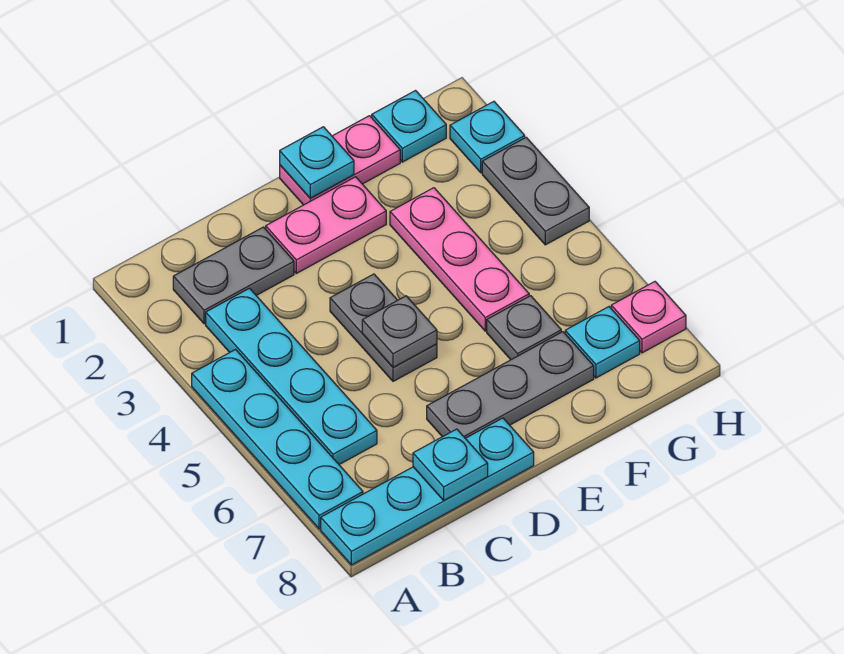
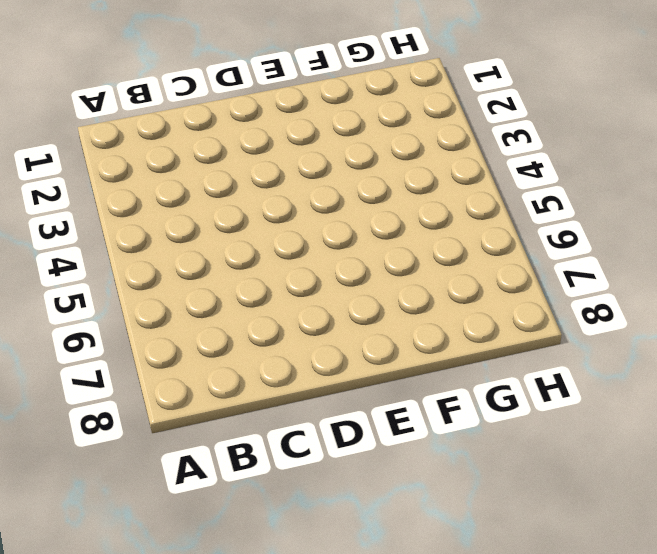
none -> cyan plate A4:A7 level 1
none -> cyan plate A8:D8 level 1
none -> grey plate B2:C2 level 1

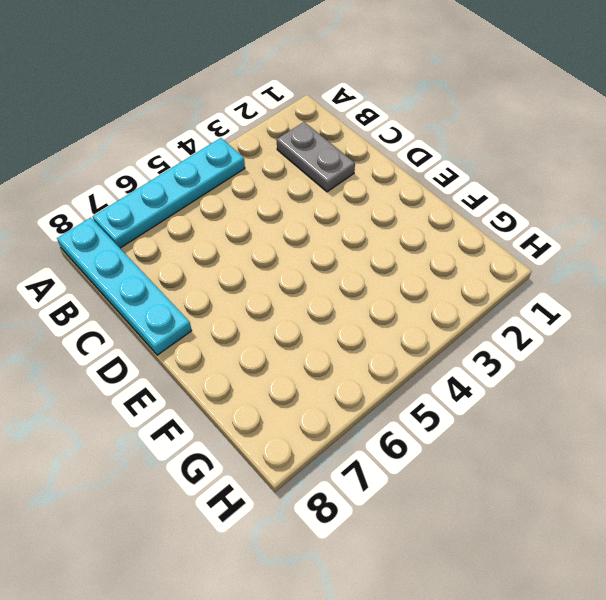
none -> cyan plate B3:B6 level 1
none -> pink plate D2:E2 level 1
none -> grey plate D4:D5 level 1

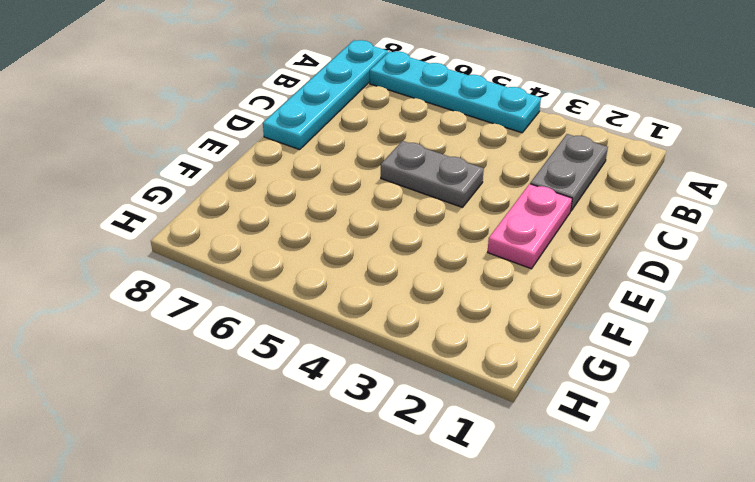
none -> cyan plate B3:B6 level 1
none -> grey plate D7:F7 level 1
none -> pink plate E1:F1 level 1

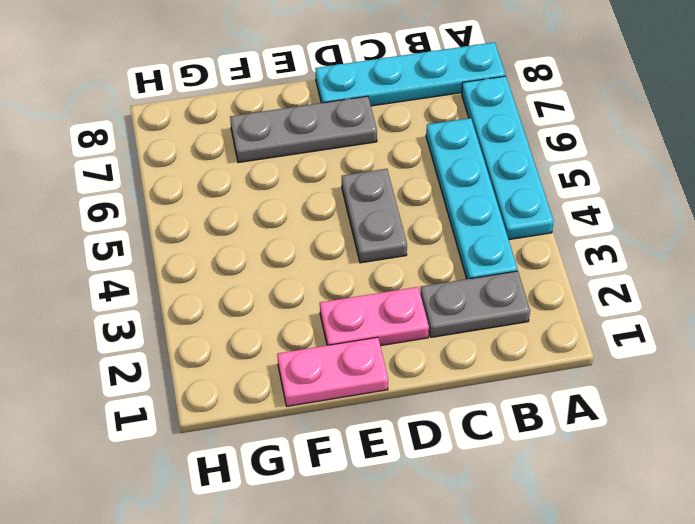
none -> pink plate F3:F5 level 1
none -> grey plate F6 level 1
none -> cyan plate G1 level 1

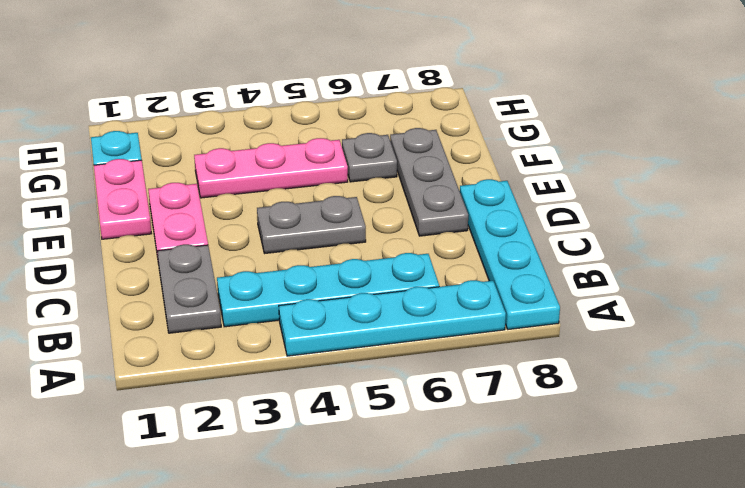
none -> cyan plate G7 level 1
none -> cyan plate H2 level 1
none -> grey plate H3:H4 level 1

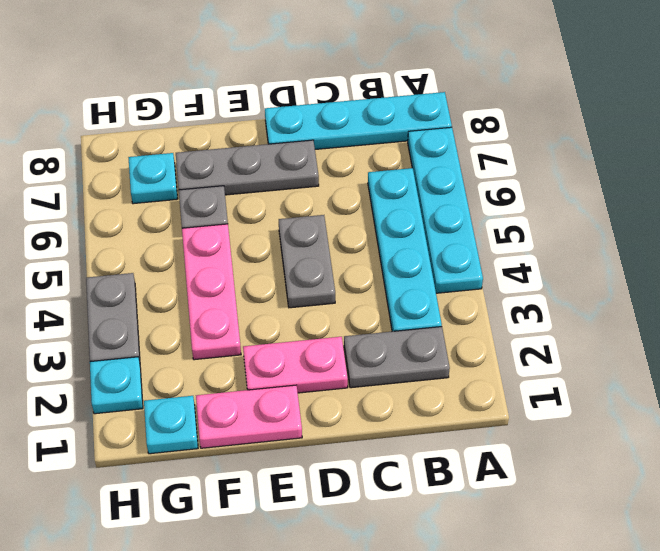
none -> pink plate H7 level 1
none -> cyan plate C8 level 2
none -> grey plate D5 level 2

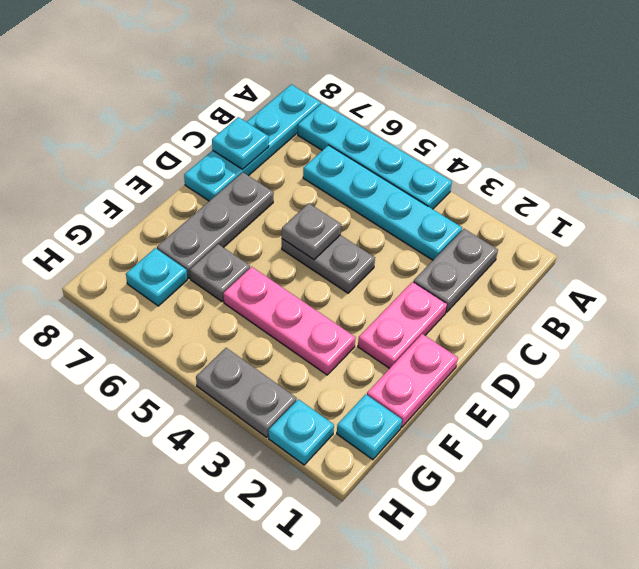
none -> pink plate H7 level 1
none -> cyan plate E1 level 2

